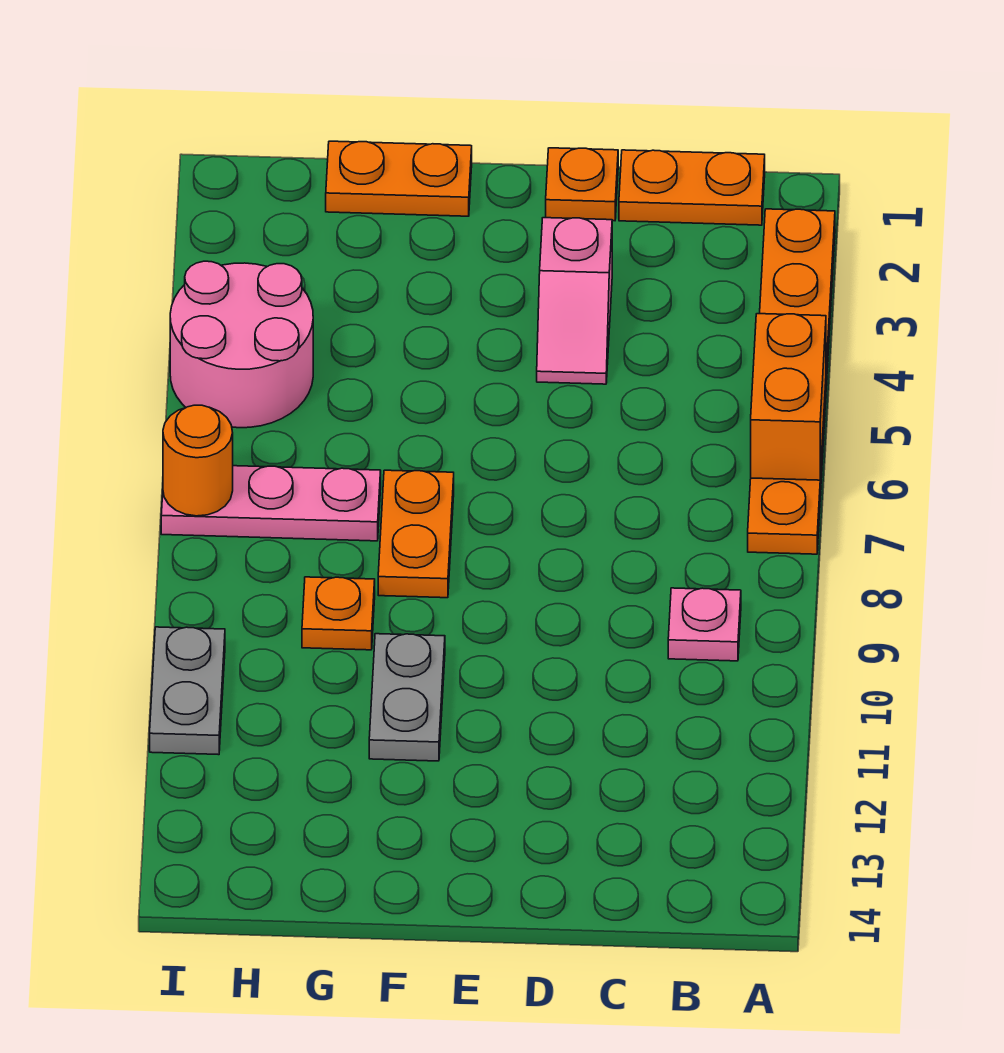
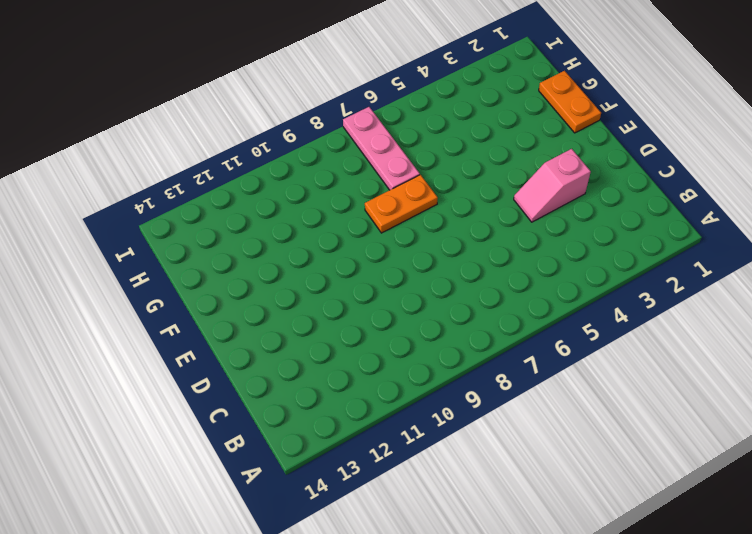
none -> orange plate A2:A7 level 1
none -> orange plate B1:C1 level 1
none -> pink plate B9 level 1

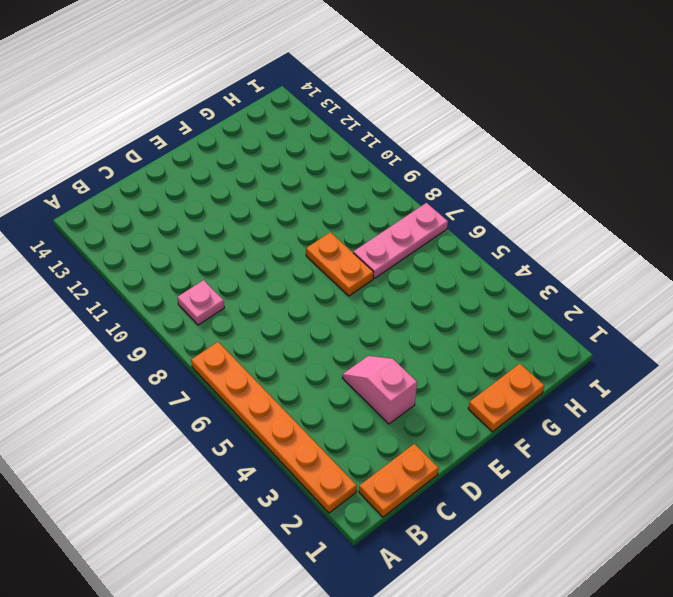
none -> orange plate D1 level 1
none -> grey plate F10:F11 level 1
none -> orange plate G9 level 1

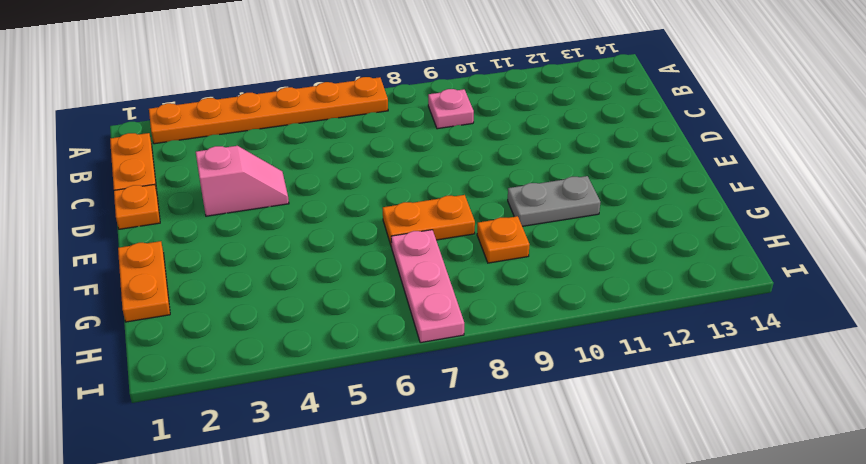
none -> pink round brick H4:I5 level 1
none -> grey plate I10:I11 level 1
none -> orange brick A5:A6 level 2

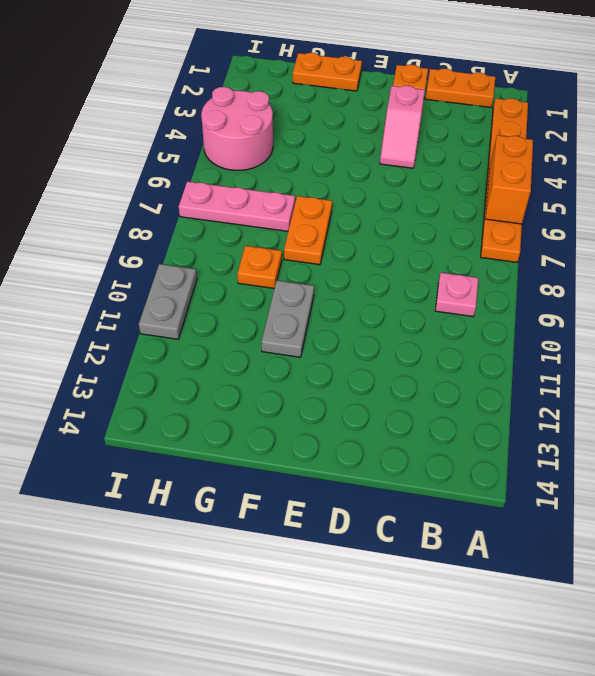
none -> orange round brick I7 level 2

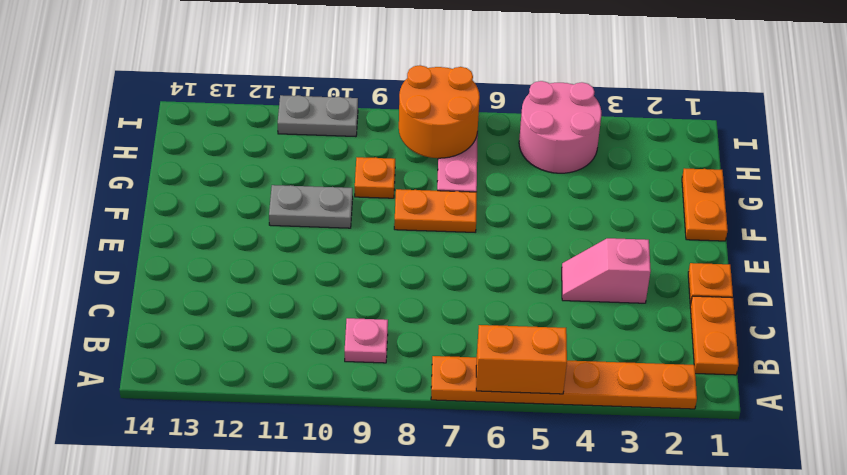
orange round brick H7:I8 level 2 -> orange round brick I7 level 2

